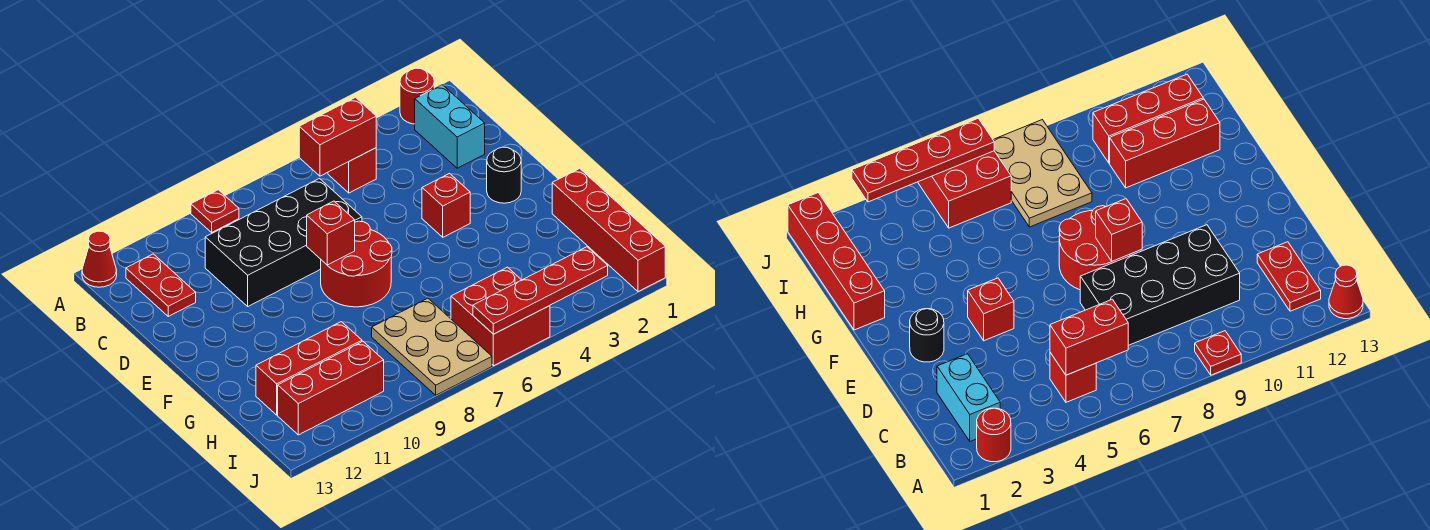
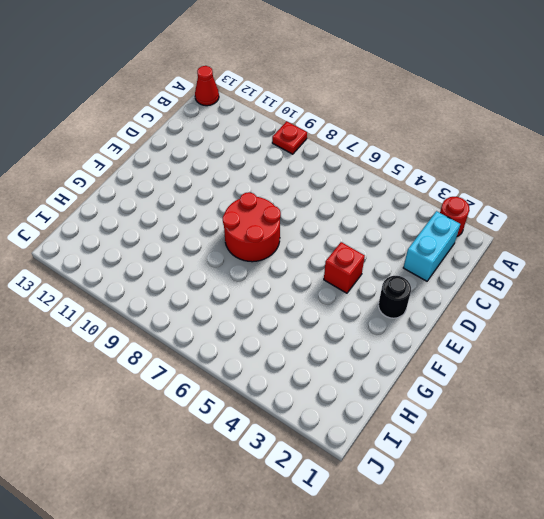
none -> red brick B5 level 1
none -> red plate B12:C12 level 1
none -> black brick C7:D10 level 1

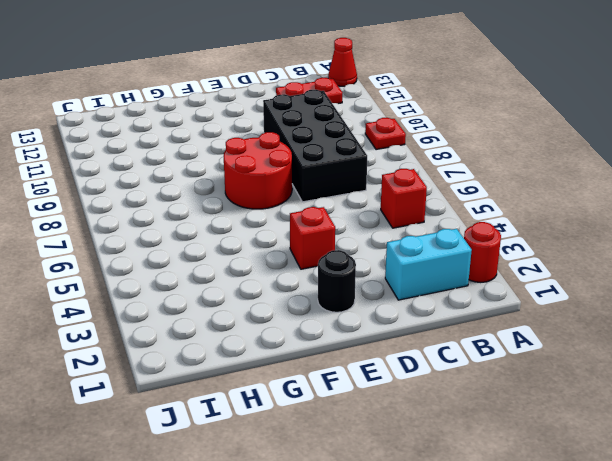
none -> red brick G1:J1 level 1
none -> tan plate H7:J8 level 1
none -> red brick H10:H12 level 1

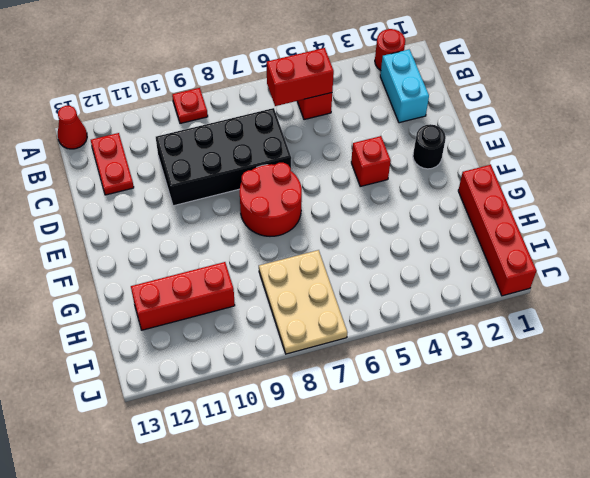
none -> red brick I5:J6 level 1
none -> red brick I10:I12 level 1
none -> red brick E8 level 2

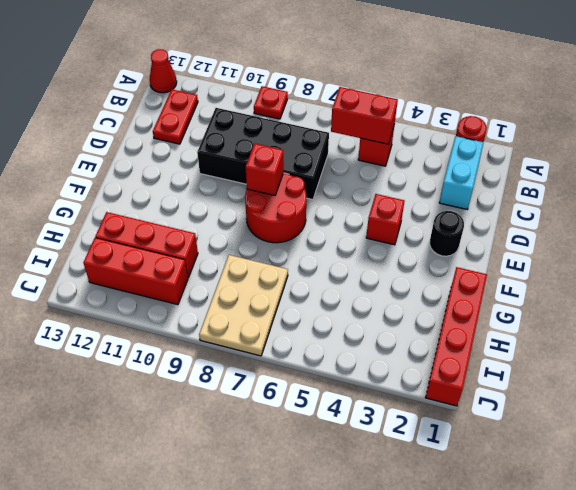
none -> red brick I5:J6 level 1
none -> red plate J3:J6 level 2

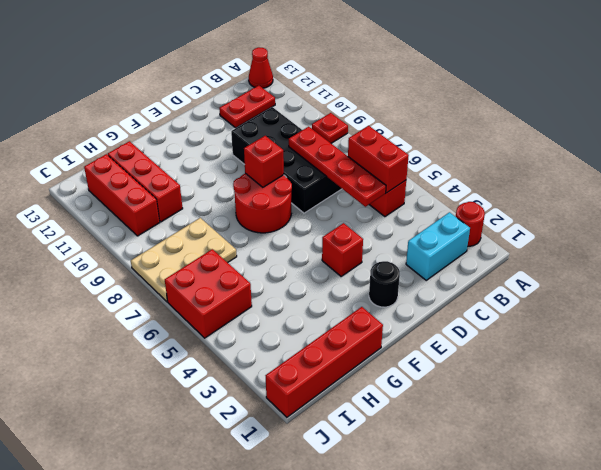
red plate C5:C8 level 2 -> red plate J3:J6 level 2

